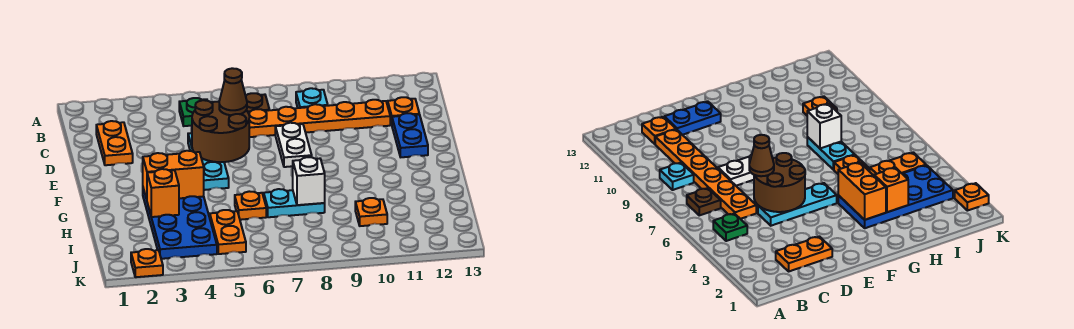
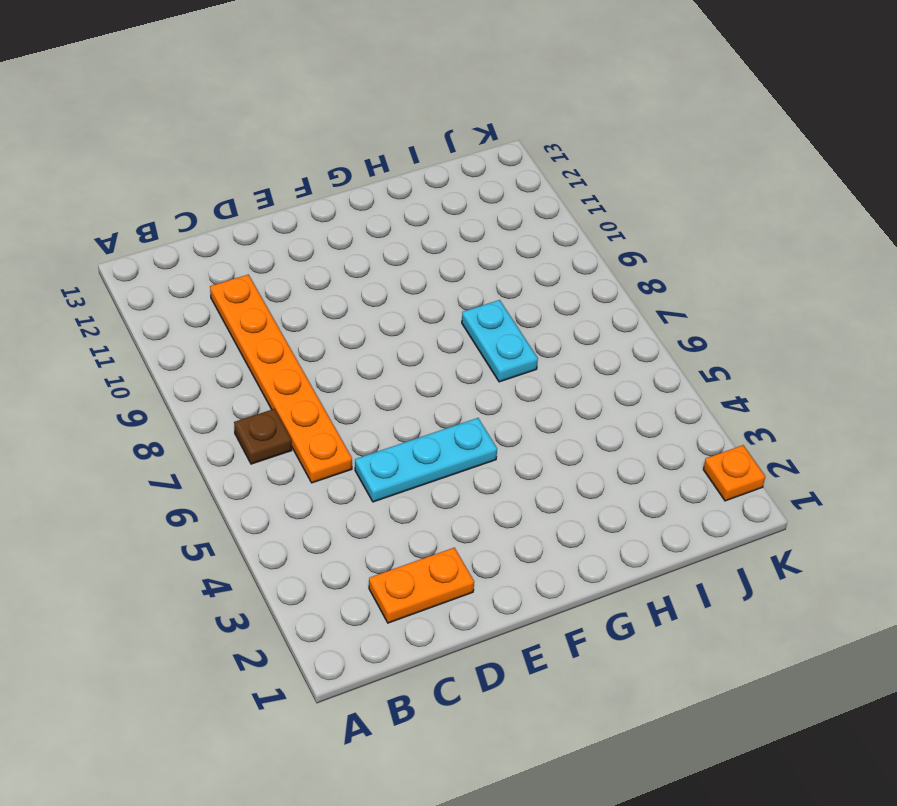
none -> green plate B5 level 1
none -> cyan plate B9 level 1
none -> orange plate C12 level 1

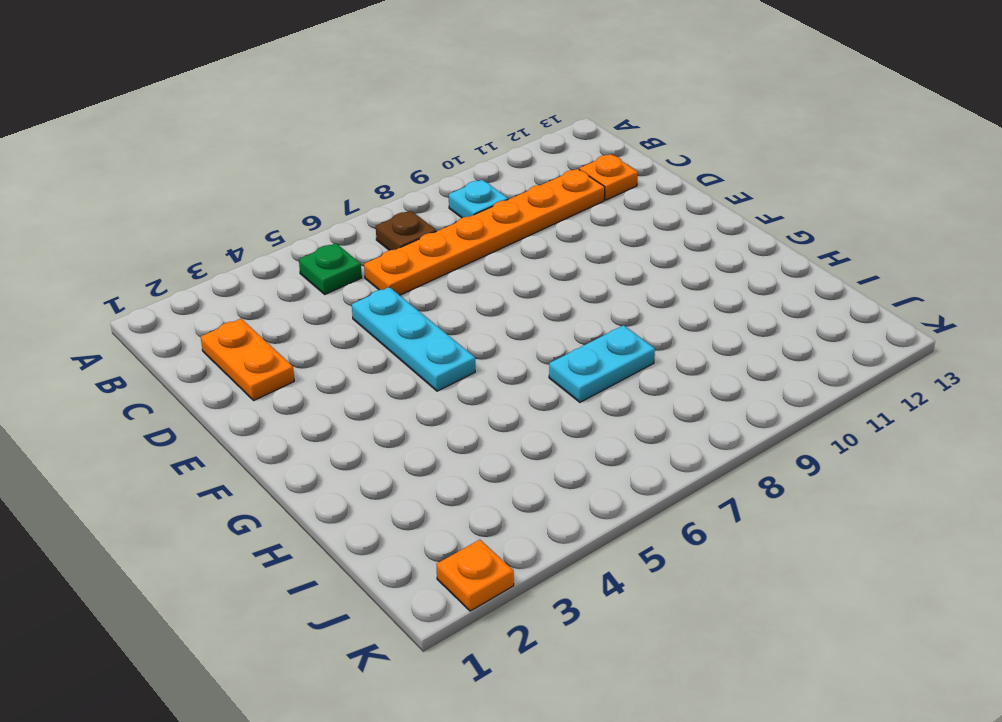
none -> white plate D8:E8 level 1
none -> blue plate D12:E12 level 1
none -> blue plate G3:J4 level 1

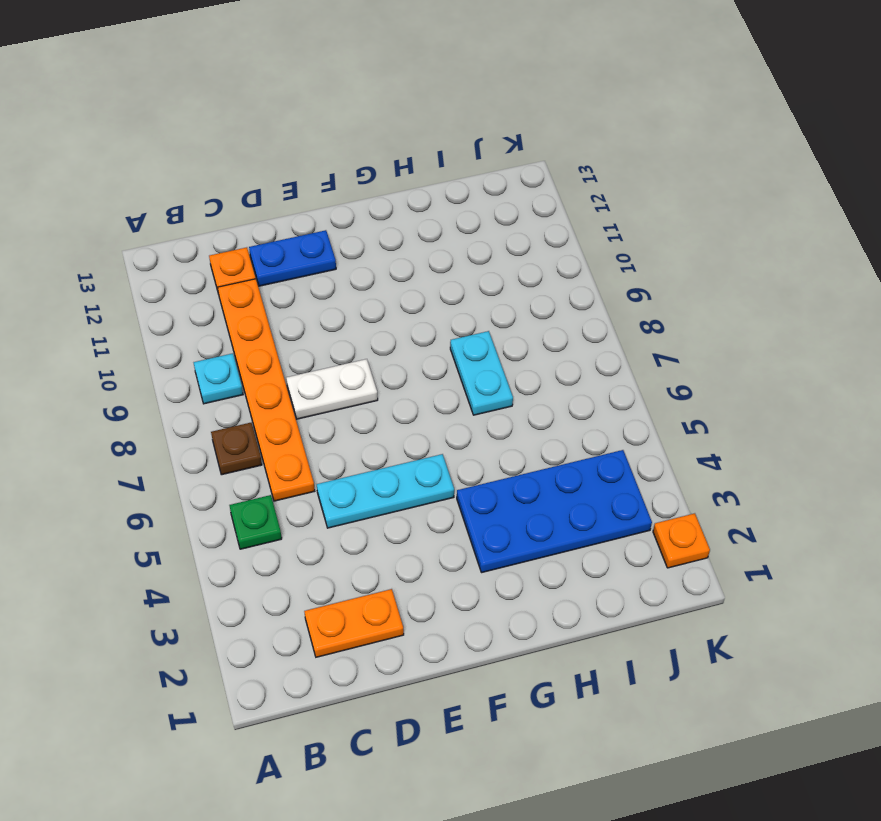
none -> orange plate H6 level 1
none -> orange plate I5:J5 level 1
none -> orange plate I10 level 1

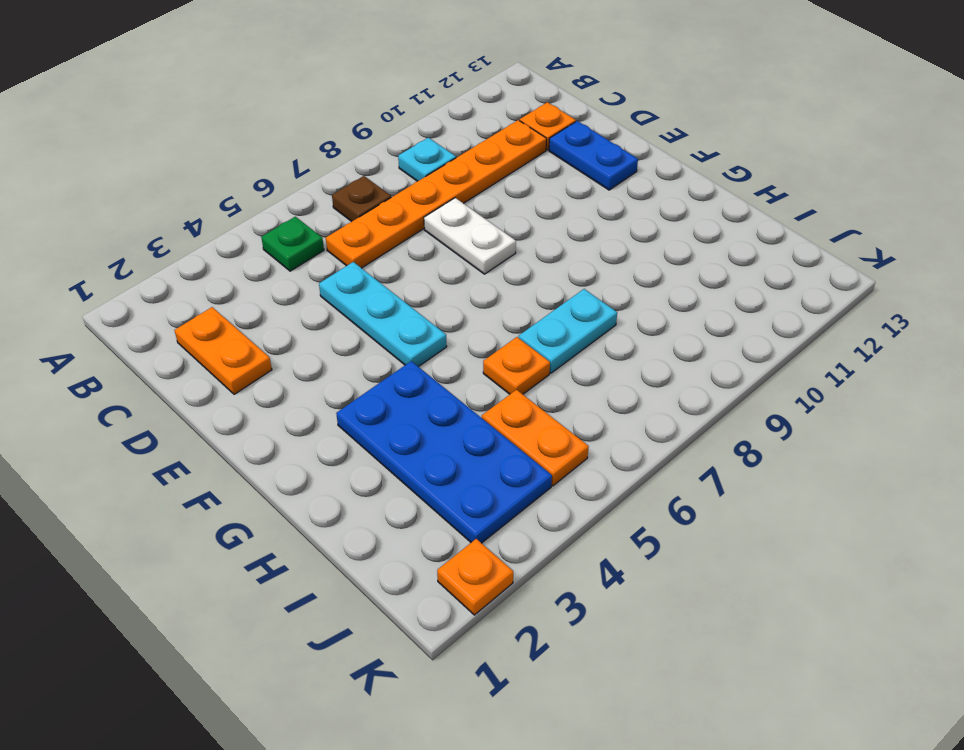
none -> orange plate I10 level 1
none -> brown round brick D5:E6 level 2
none -> orange brick G3:G4 level 2

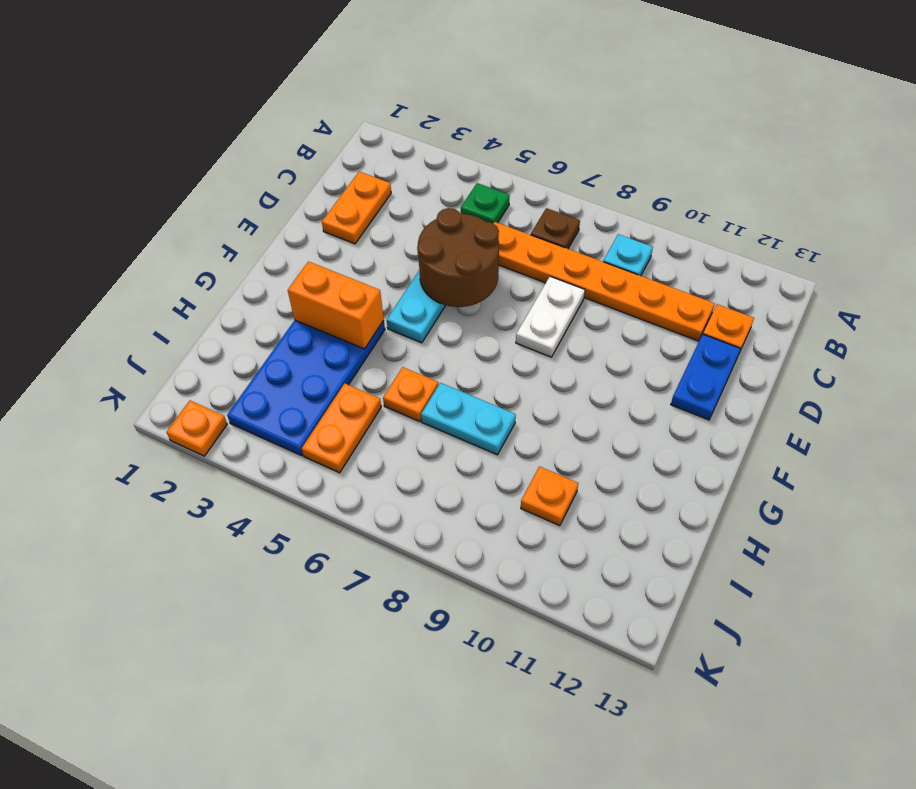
none -> orange brick H3 level 2
none -> white brick H8 level 2
none -> brown cone D6 level 3

